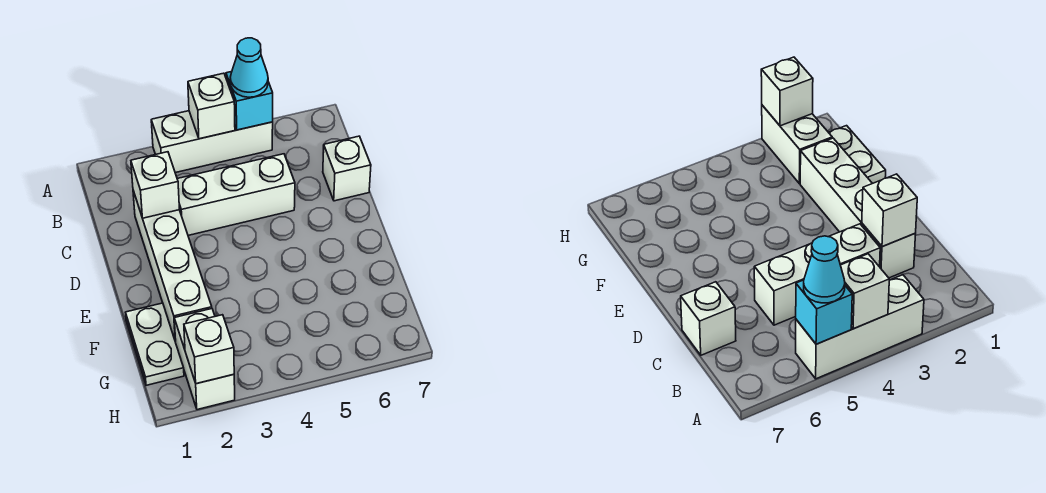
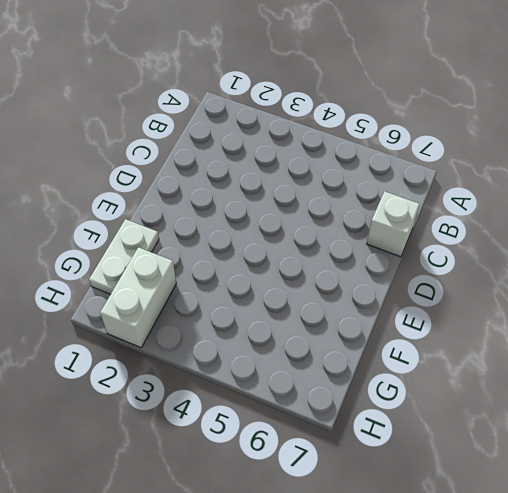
none -> white brick A3:A5 level 1
none -> white brick C2:F2 level 1

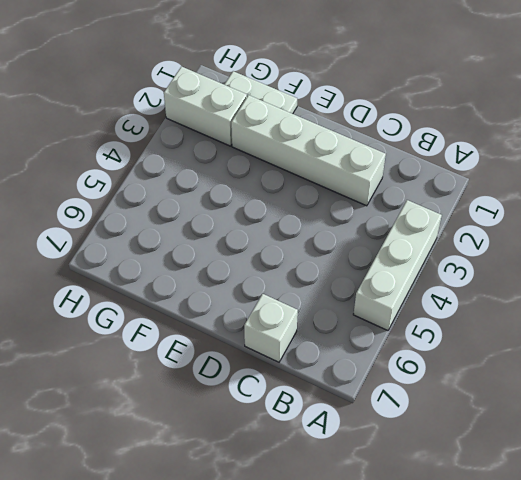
none -> white brick C3:C5 level 1
none -> white brick A4 level 2

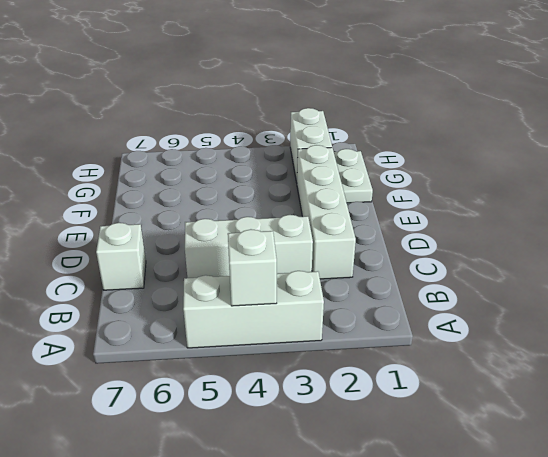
none -> cyan brick A5 level 2
none -> white brick C2 level 2

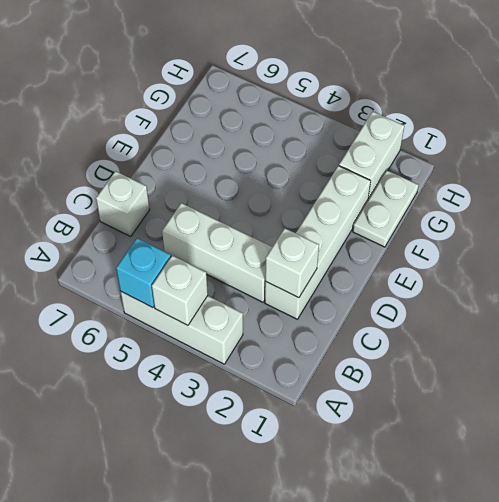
none -> white brick H2 level 2
none -> cyan cone A5 level 3

